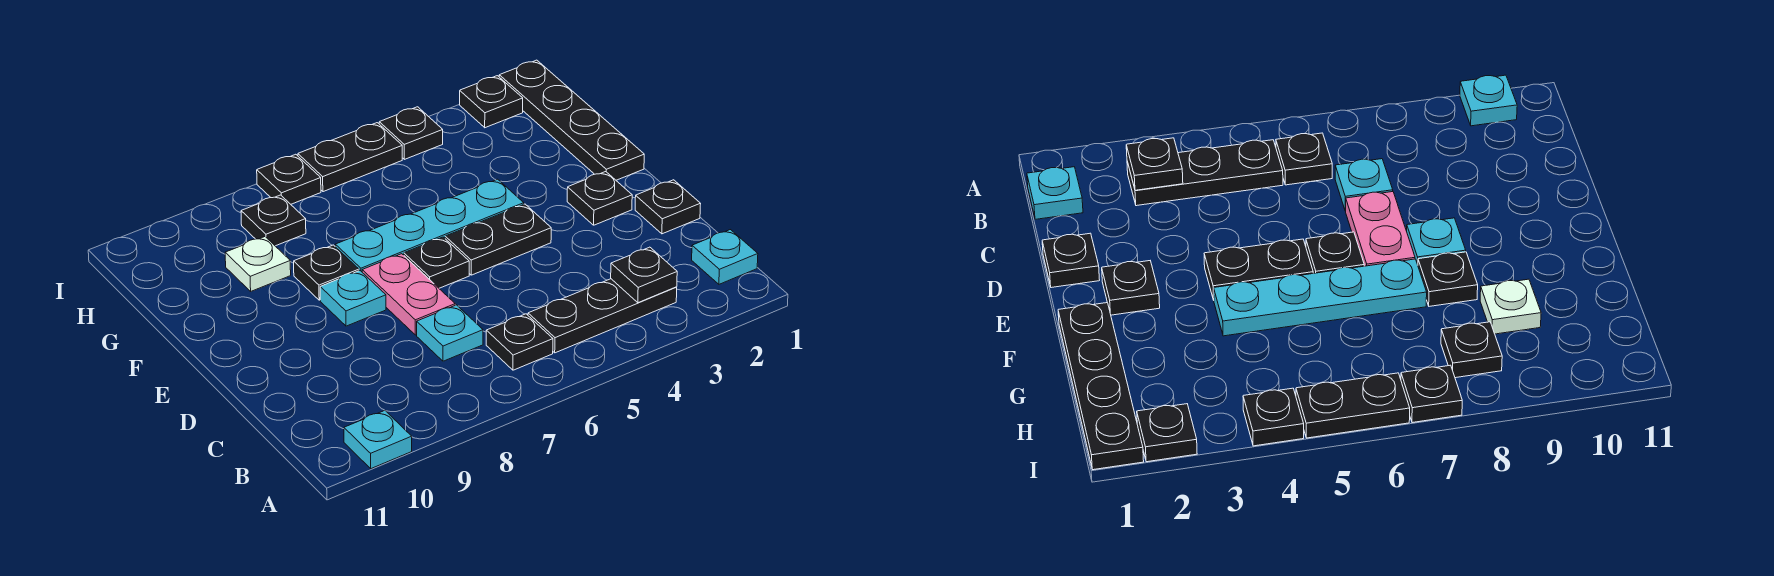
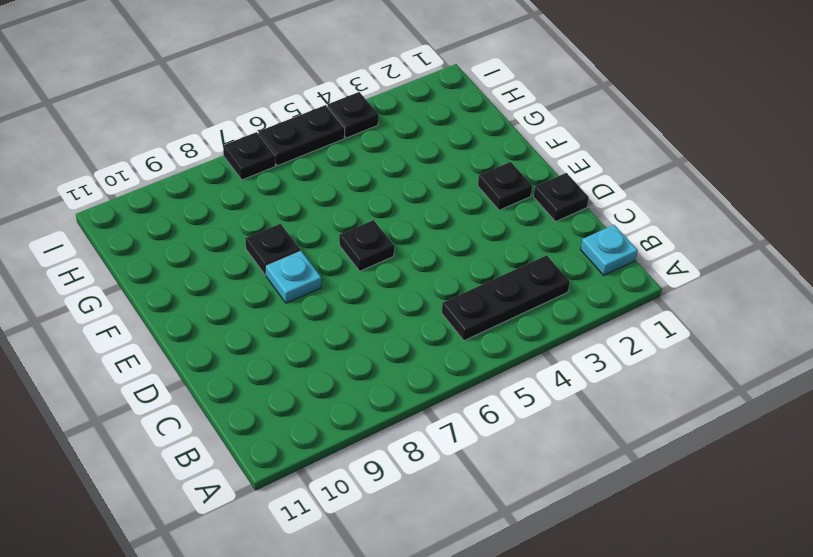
none -> cyan plate A10 level 1
none -> black plate B6 level 1
none -> cyan plate C7 level 1

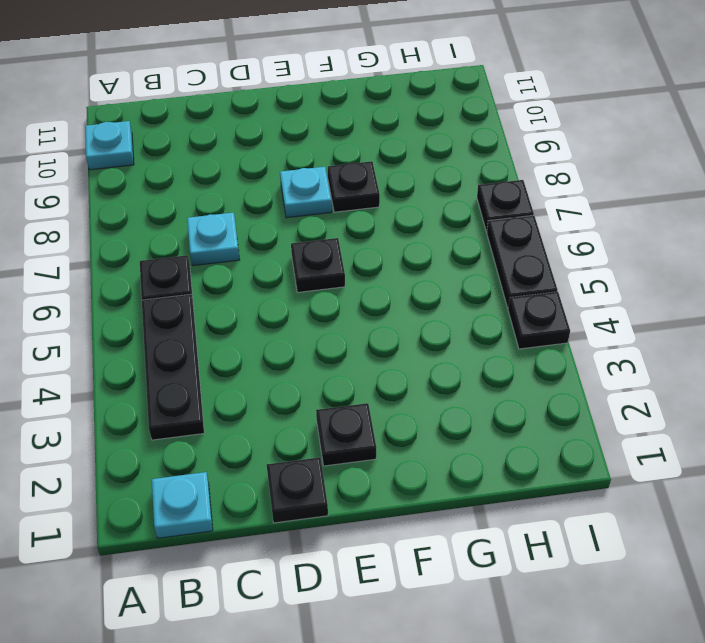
none -> pink plate D7:E7 level 1
none -> black plate E4:E5 level 1
none -> black plate F1:I1 level 1

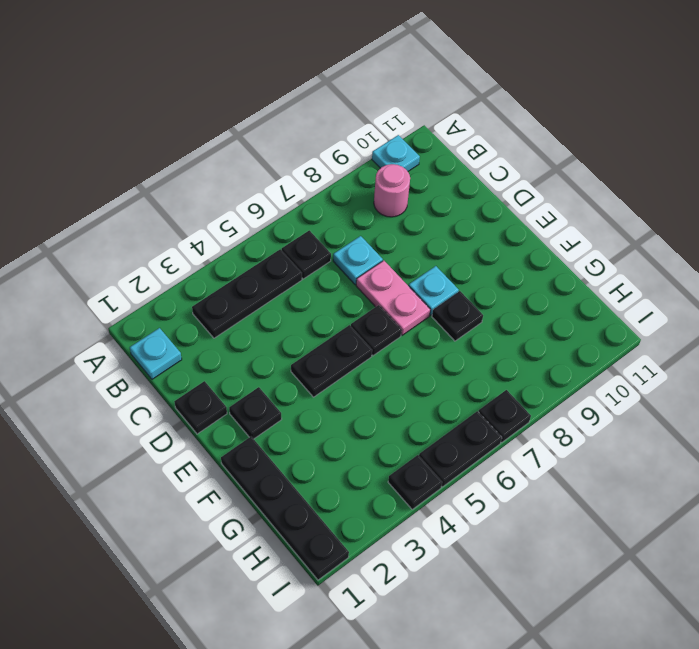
pink round brick B9 level 1 -> none
none -> cyan plate F4:F7 level 1
none -> white plate G9 level 1
none -> black plate H8 level 1

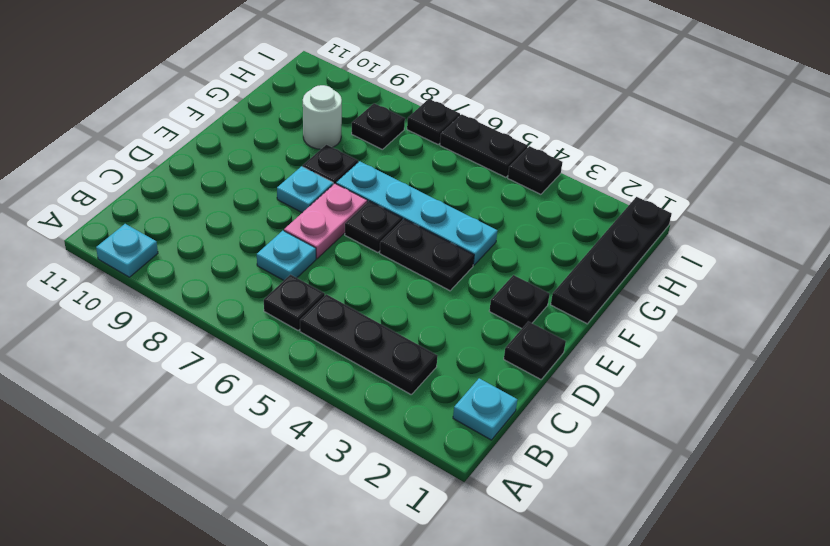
white round brick G9 level 1 -> white plate G9 level 1
none -> black plate I2 level 1
none -> black plate B3 level 2

